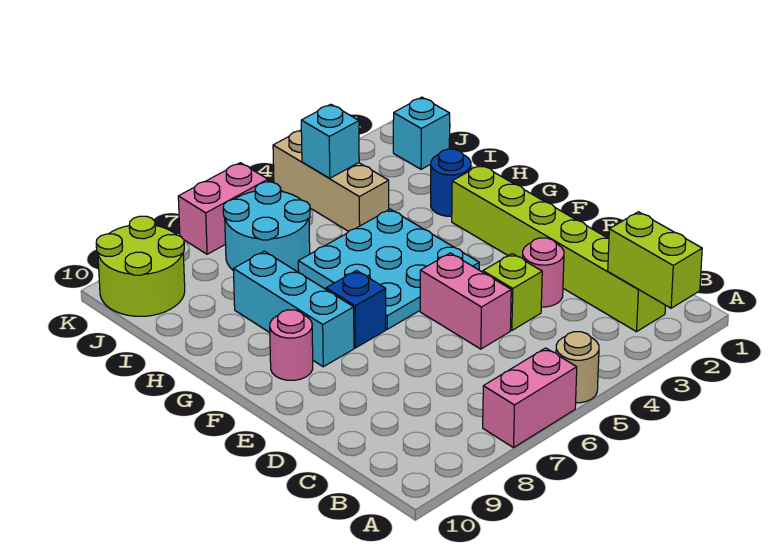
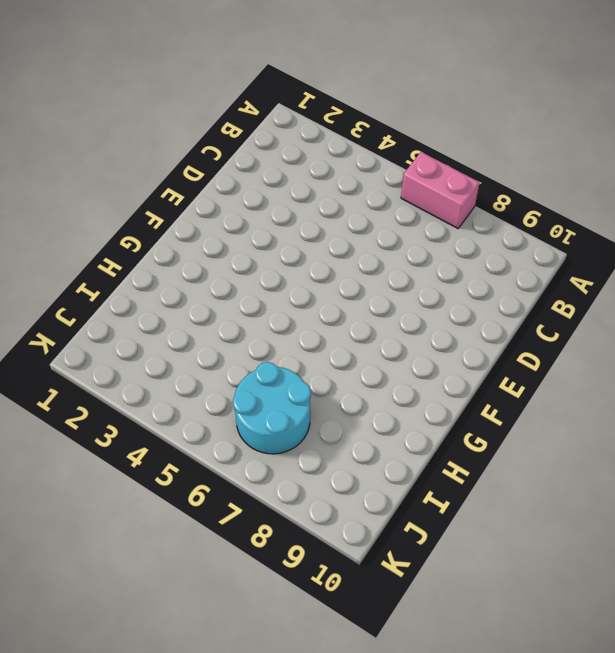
none -> tan round brick A5 level 1
none -> lime brick B2:G2 level 1
none -> pink round brick D3 level 1

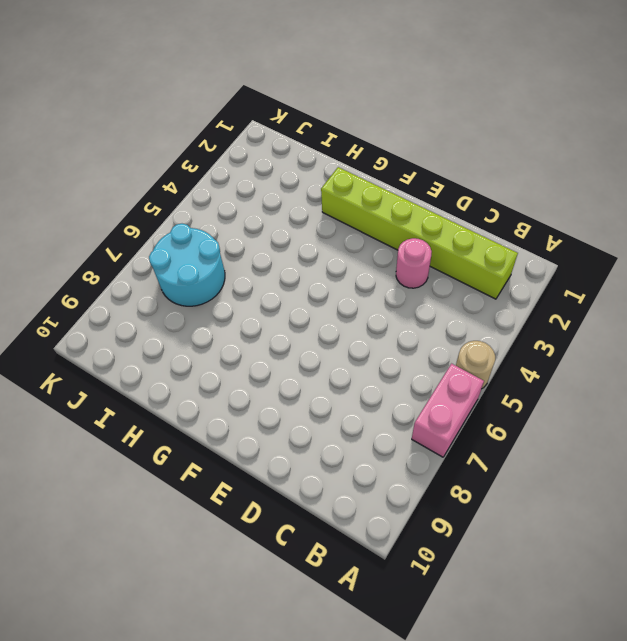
none -> lime brick D4 level 1
none -> pink brick D5:E5 level 1
none -> cyan plate F4:H6 level 1

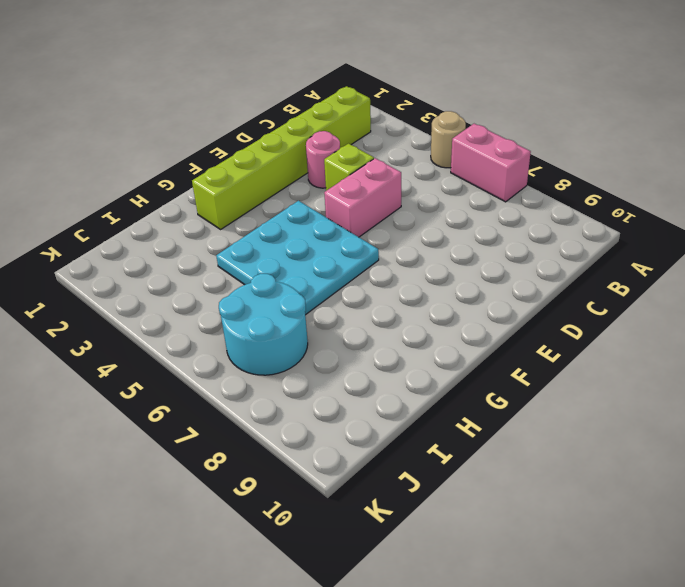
none -> blue brick F7 level 1
none -> cyan brick F8:H8 level 1
none -> pink round brick F9 level 1

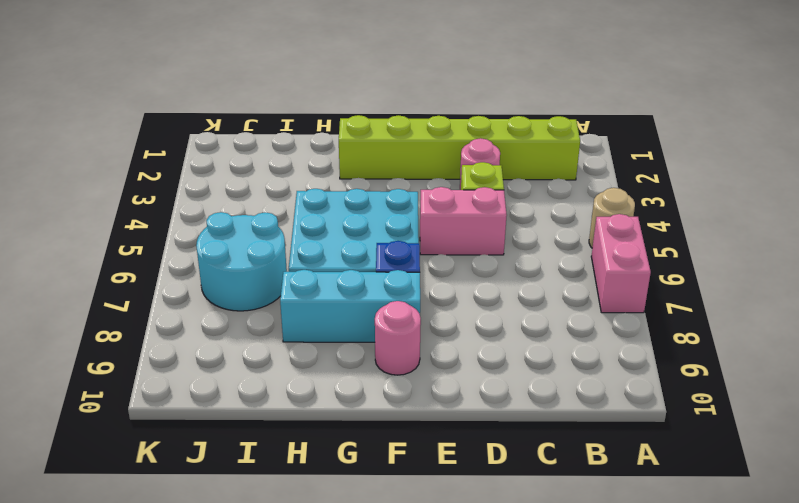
none -> blue round brick H2 level 1
none -> tan brick I4:K4 level 1
none -> cyan brick J1 level 1

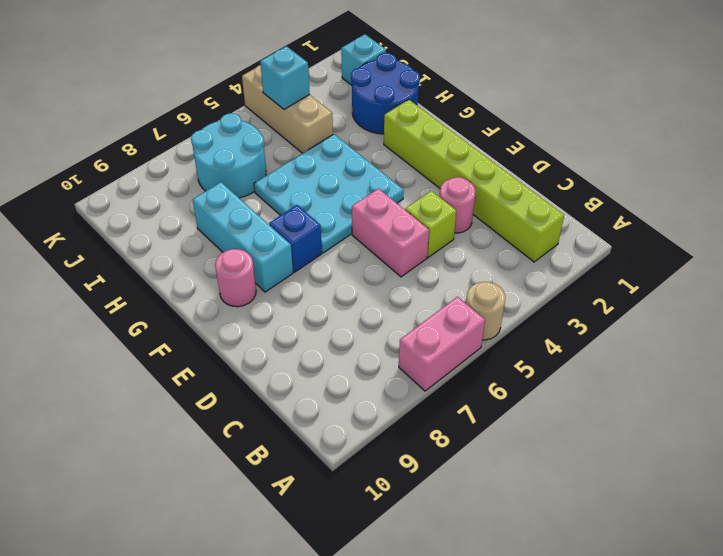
blue round brick H1:I2 level 1 -> blue round brick H2 level 1
none -> lime round brick J9:K10 level 1
none -> pink brick K6:K7 level 1
none -> lime brick A2:B2 level 2

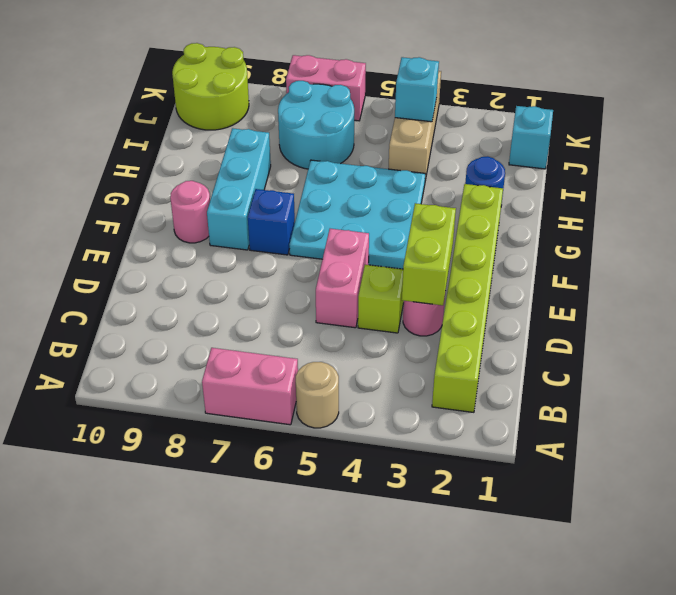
lime brick D3:E3 level 2 -> lime brick A2:B2 level 2

